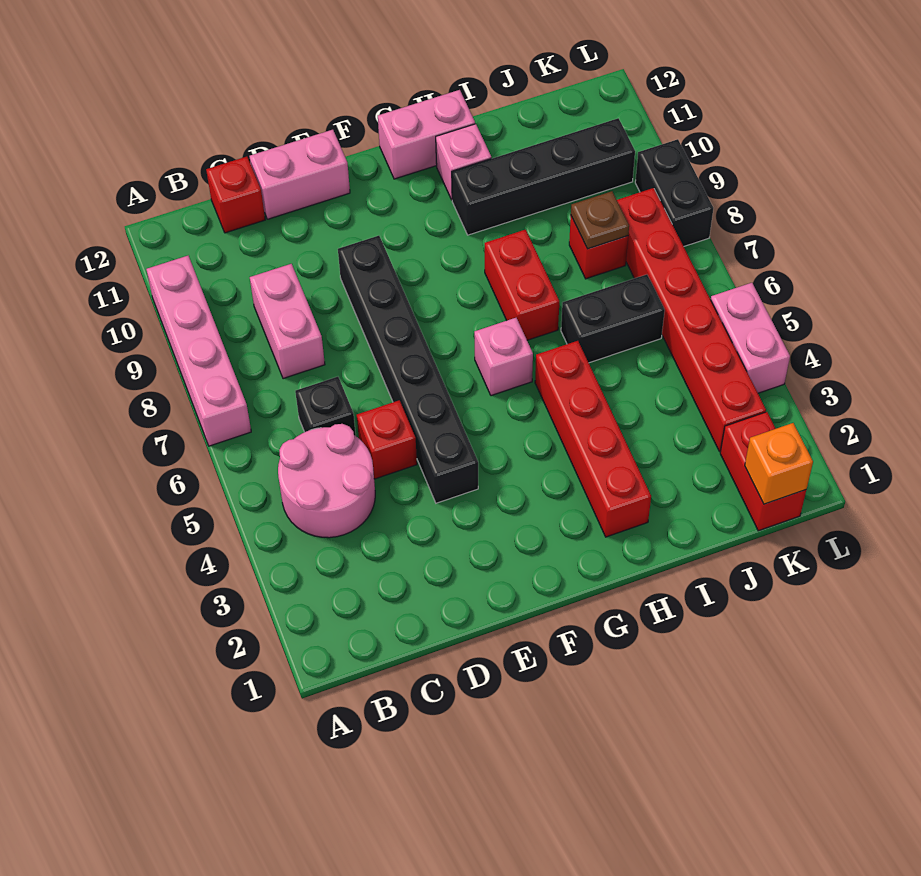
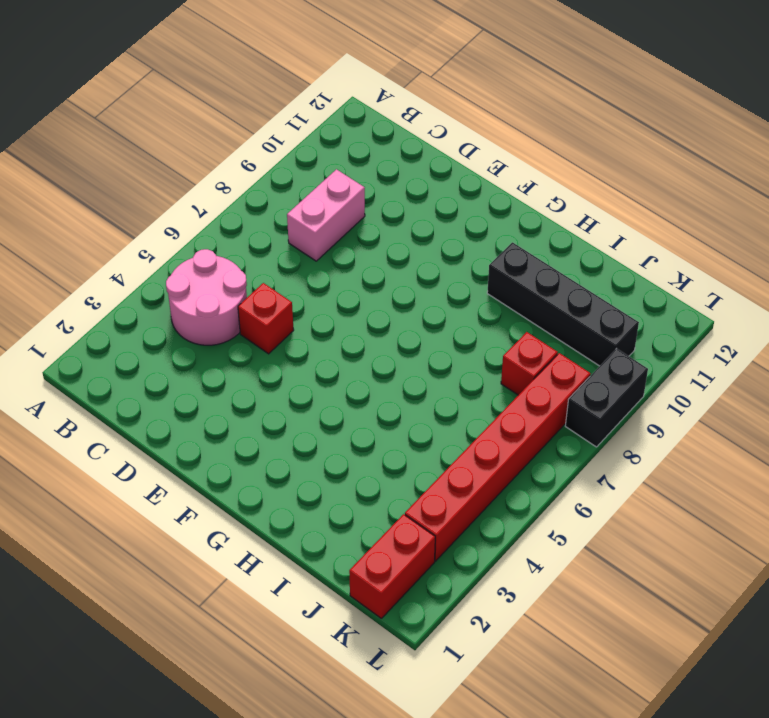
none -> pink brick A7:A10 level 1
none -> black brick C6 level 1
none -> red brick C12 level 1

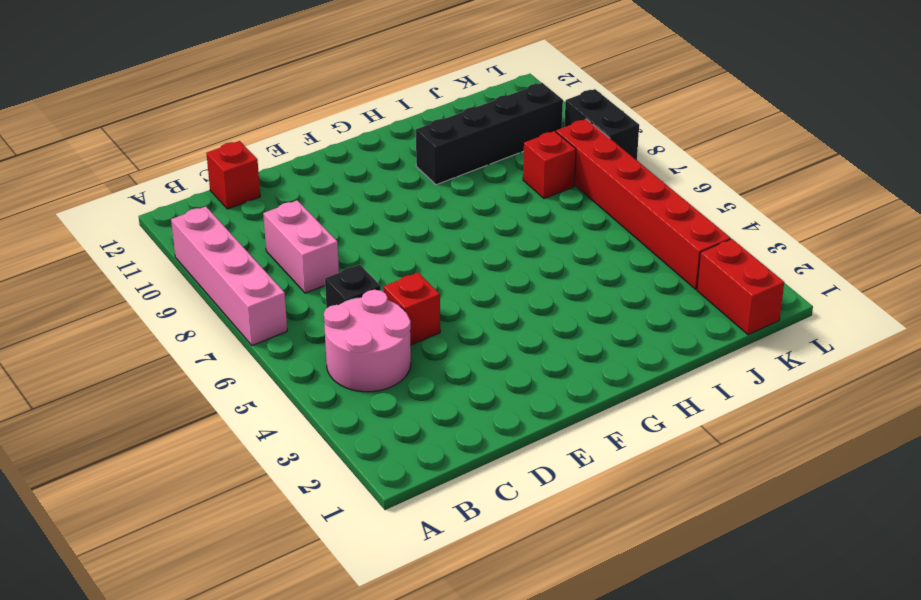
none -> pink brick D12:E12 level 1
none -> black brick E4:E9 level 1
none -> pink brick G6 level 1

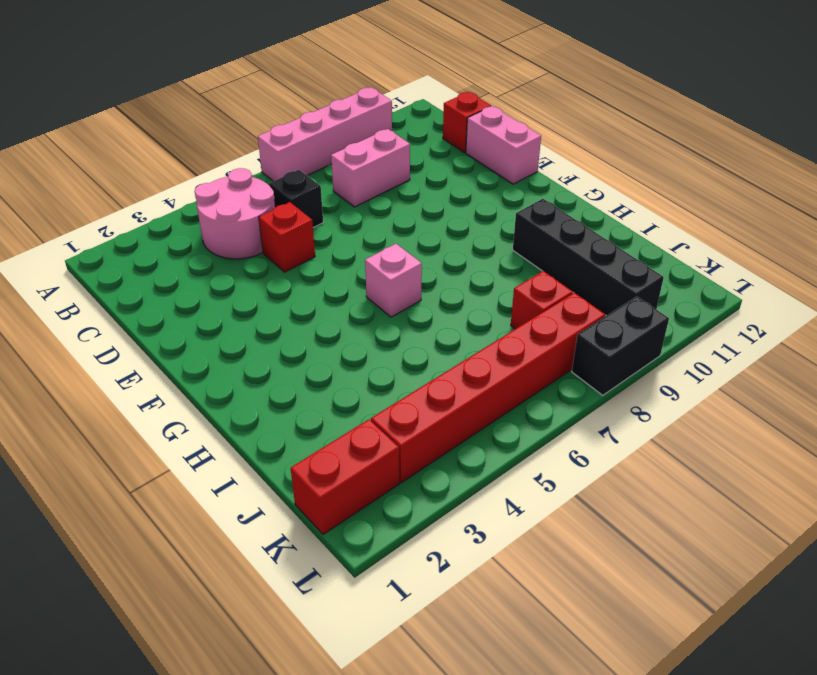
none -> black brick E4:E9 level 1
none -> pink brick G12:H12 level 1
none -> red brick H2:H5 level 1

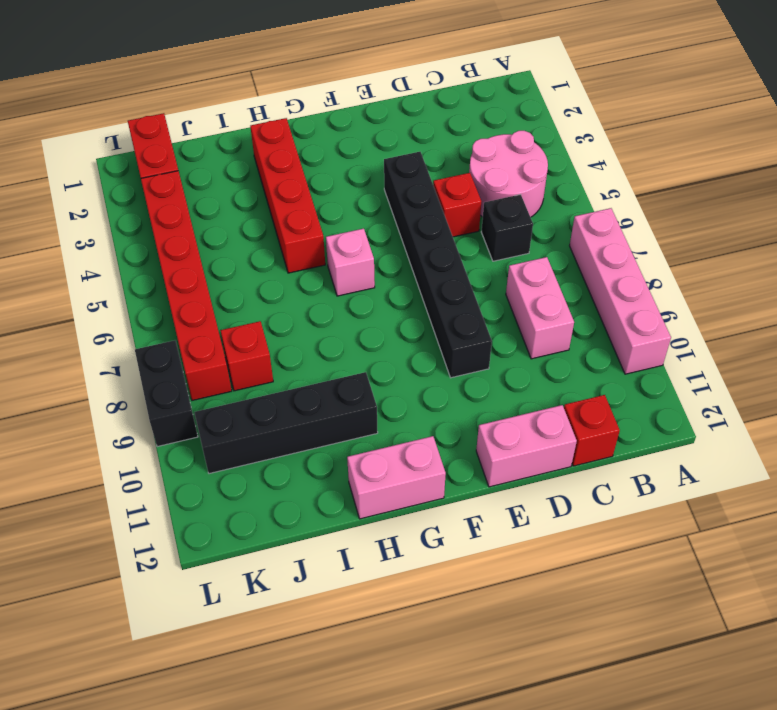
none -> red brick H7:H8 level 1
none -> pink brick H11 level 1
none -> black brick I6:J6 level 1

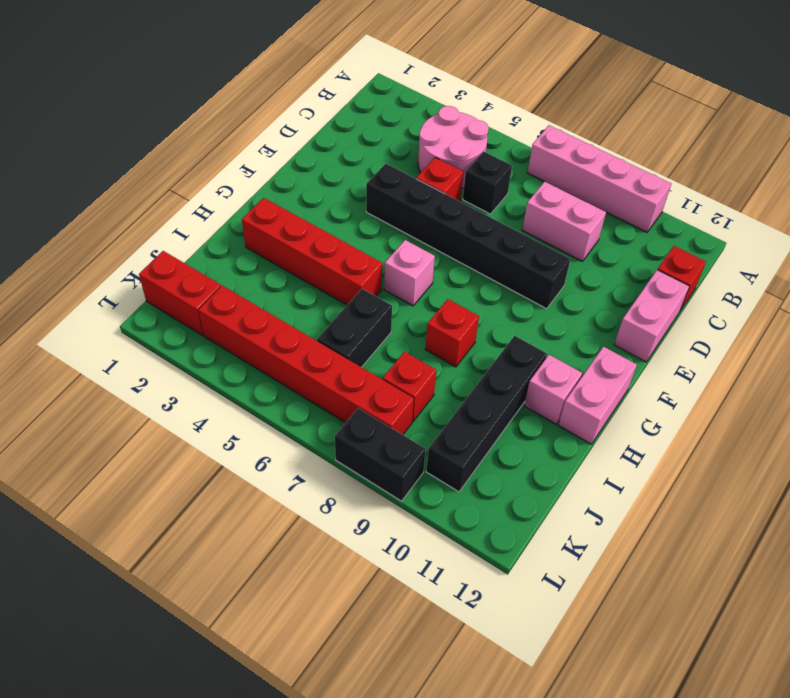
red brick H8 level 1 -> red brick H7:H8 level 1
none -> pink brick L4:L5 level 1
none -> brown plate J8 level 2
none -> orange brick K1 level 2

